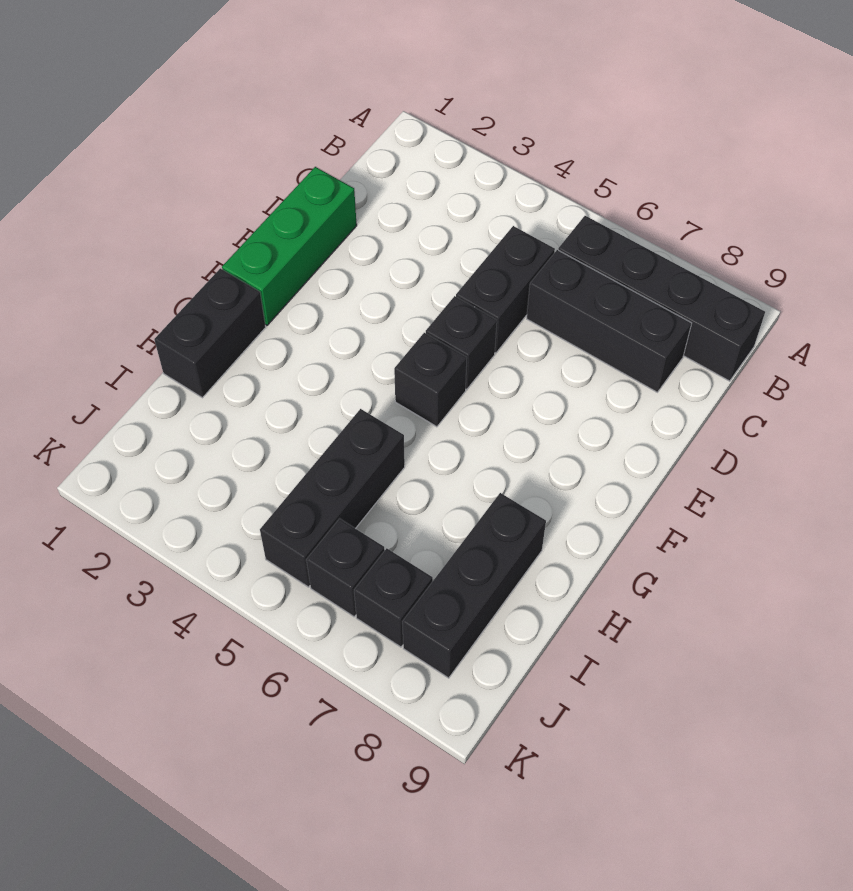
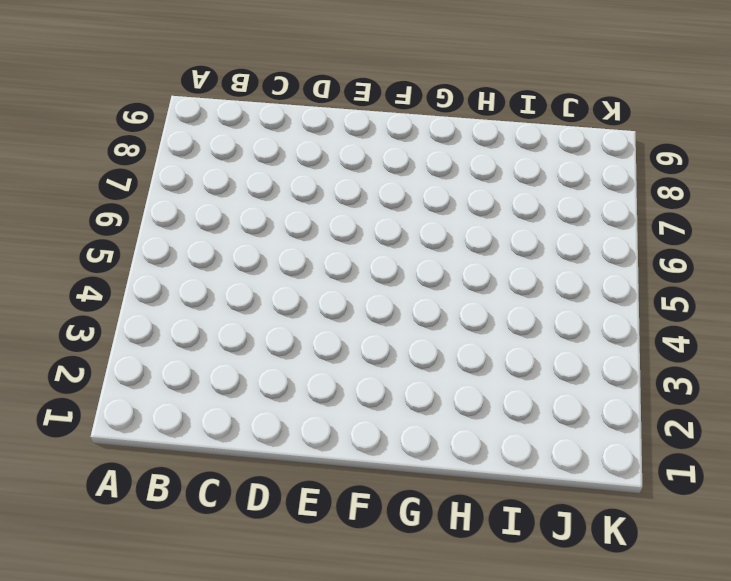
none -> black brick B6:B9 level 1
none -> black brick C5:D5 level 1

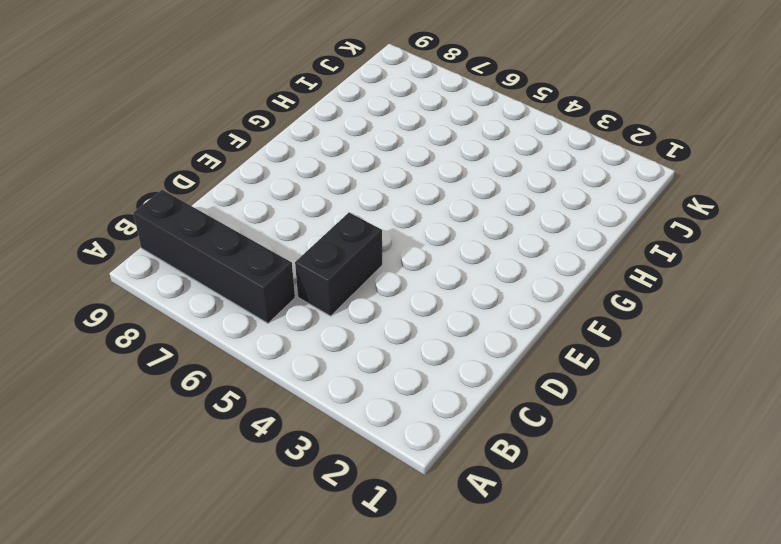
none -> black brick C6:C8 level 1
none -> green brick D1:F1 level 1

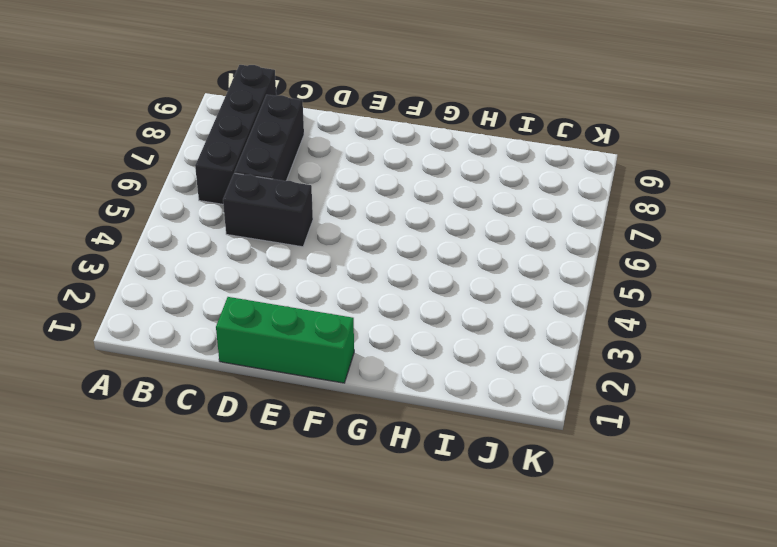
none -> black brick E5 level 1
none -> black brick F5 level 1

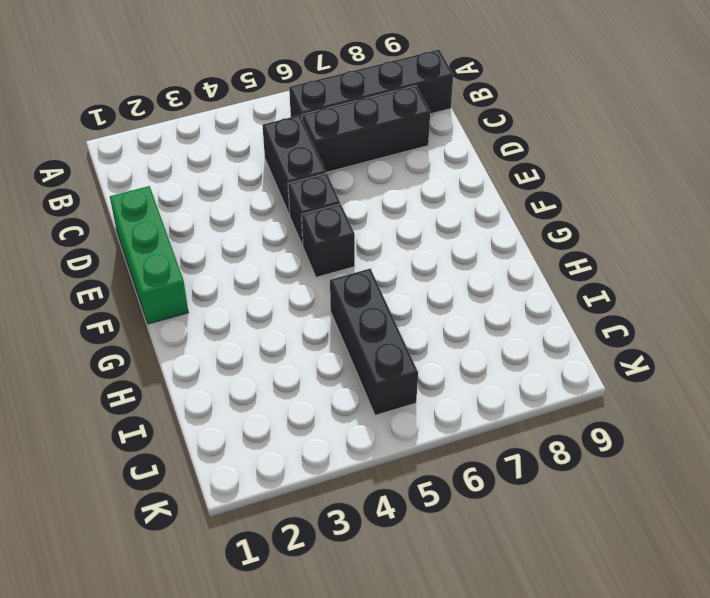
none -> black brick G1:H1 level 1
none -> black brick H8:J8 level 1

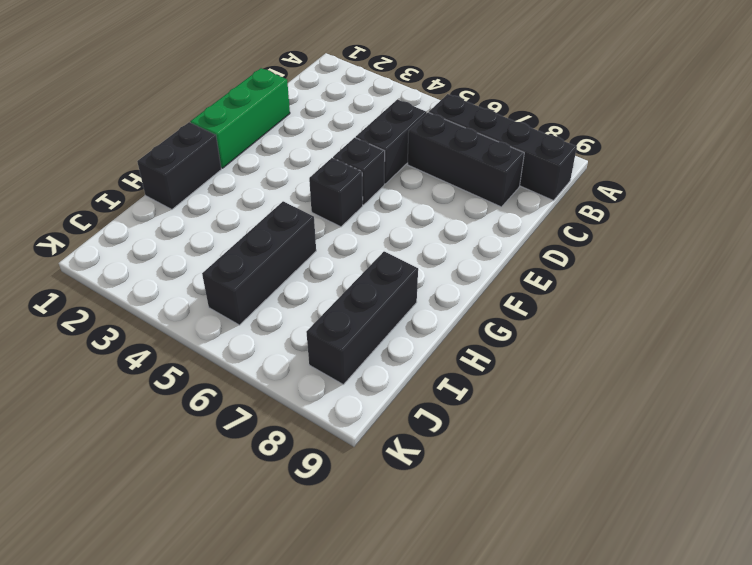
none -> black brick J6 level 1
none -> black brick J7 level 1

